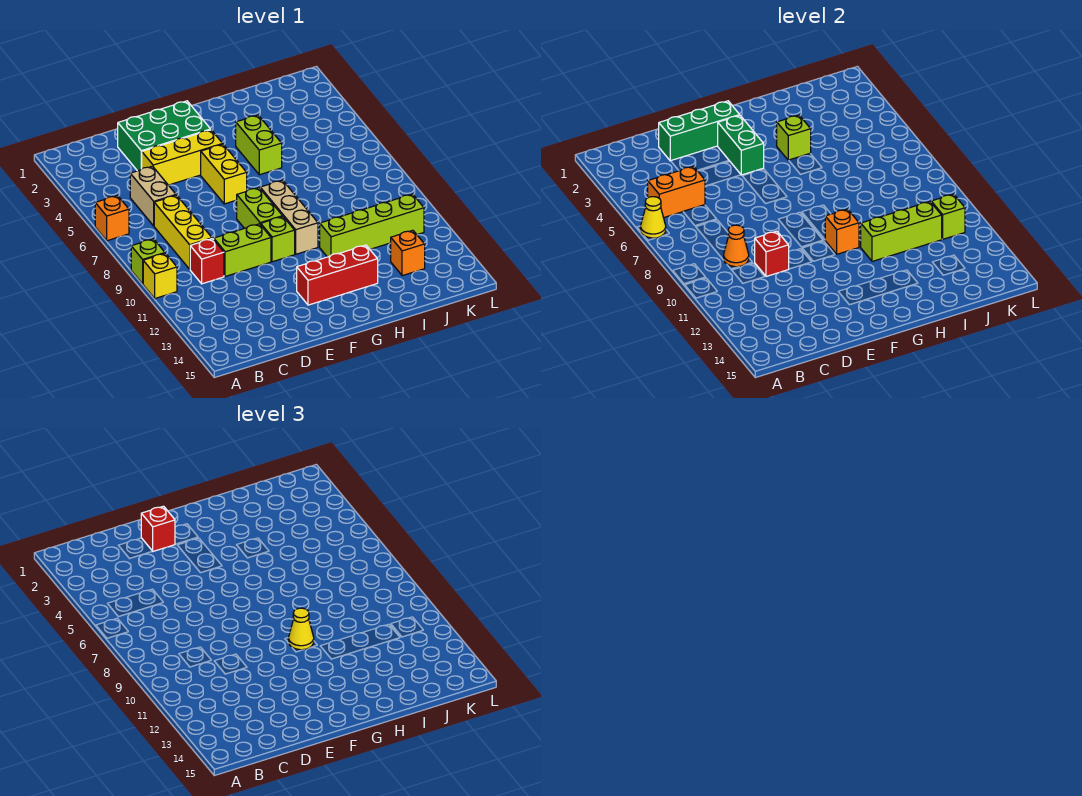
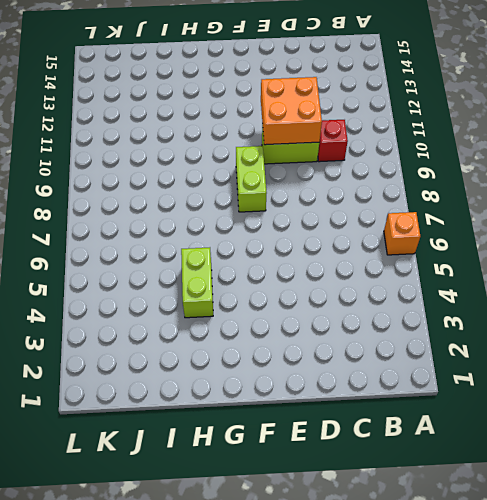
orange brick D10:E11 level 2 -> red brick D10 level 2
none -> lime brick A9 level 1
none -> yellow brick A10 level 1
none -> tan brick C5:C6 level 1

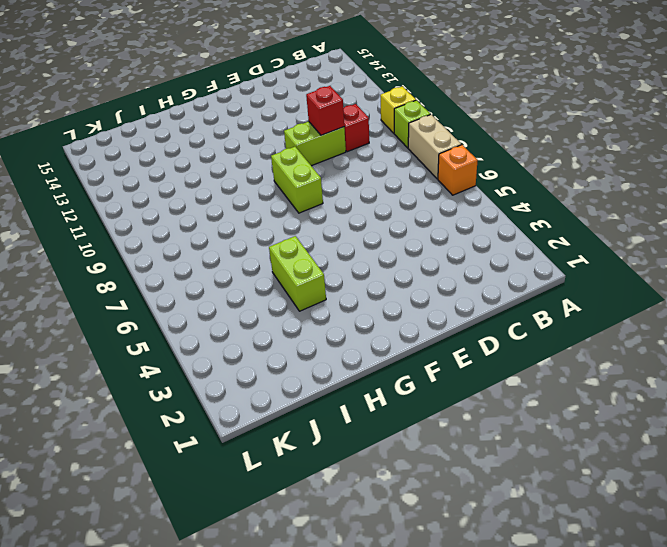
tan brick A7:A8 level 1 -> tan brick C5:C6 level 1
none -> yellow brick C7:C9 level 1
none -> green brick D2:F3 level 1
none -> yellow brick D4:F4 level 1

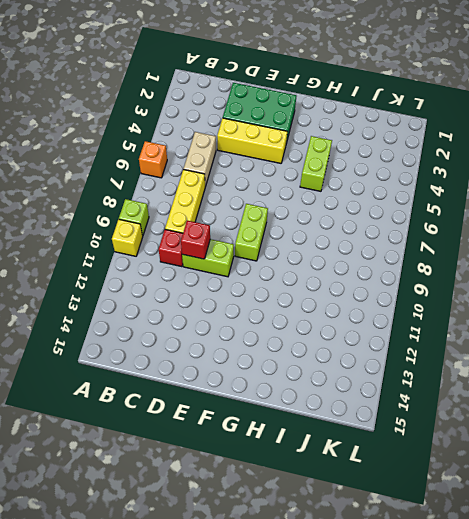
none -> yellow brick F5:F6 level 1
none -> lime brick F10 level 1
none -> red brick F13:H13 level 1

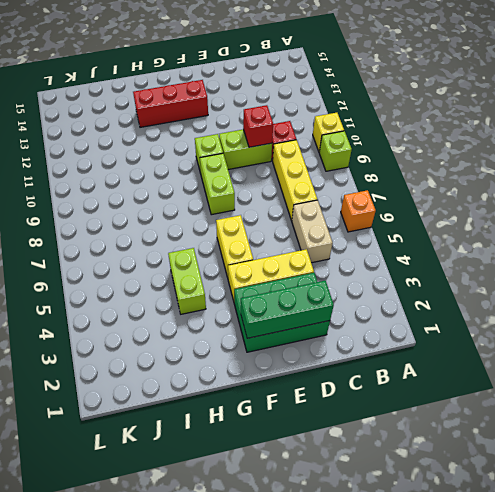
none -> tan brick G8:G10 level 1
none -> lime brick H11:K11 level 1
none -> orange brick J13 level 1

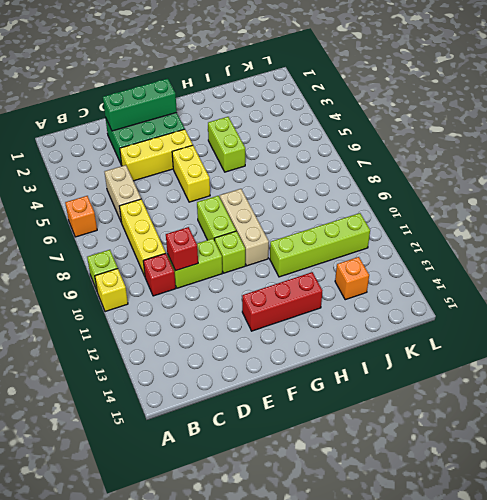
none -> yellow cone A6 level 2
none -> orange brick B5:C5 level 2
none -> orange cone C9 level 2

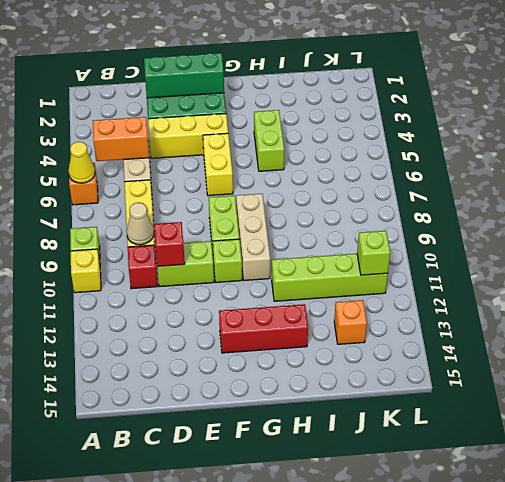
tan cone C9 level 2 -> orange cone C9 level 2
none -> green brick F3:F4 level 2
none -> orange brick G10 level 2
none -> lime brick H4 level 2

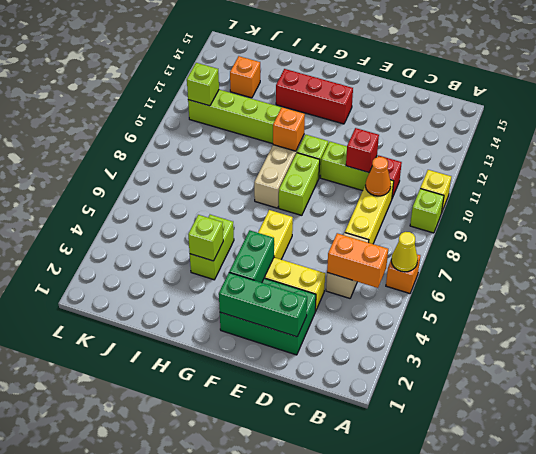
none -> lime brick H11:J11 level 2
none -> red brick E2 level 3
none -> yellow cone G10 level 3

